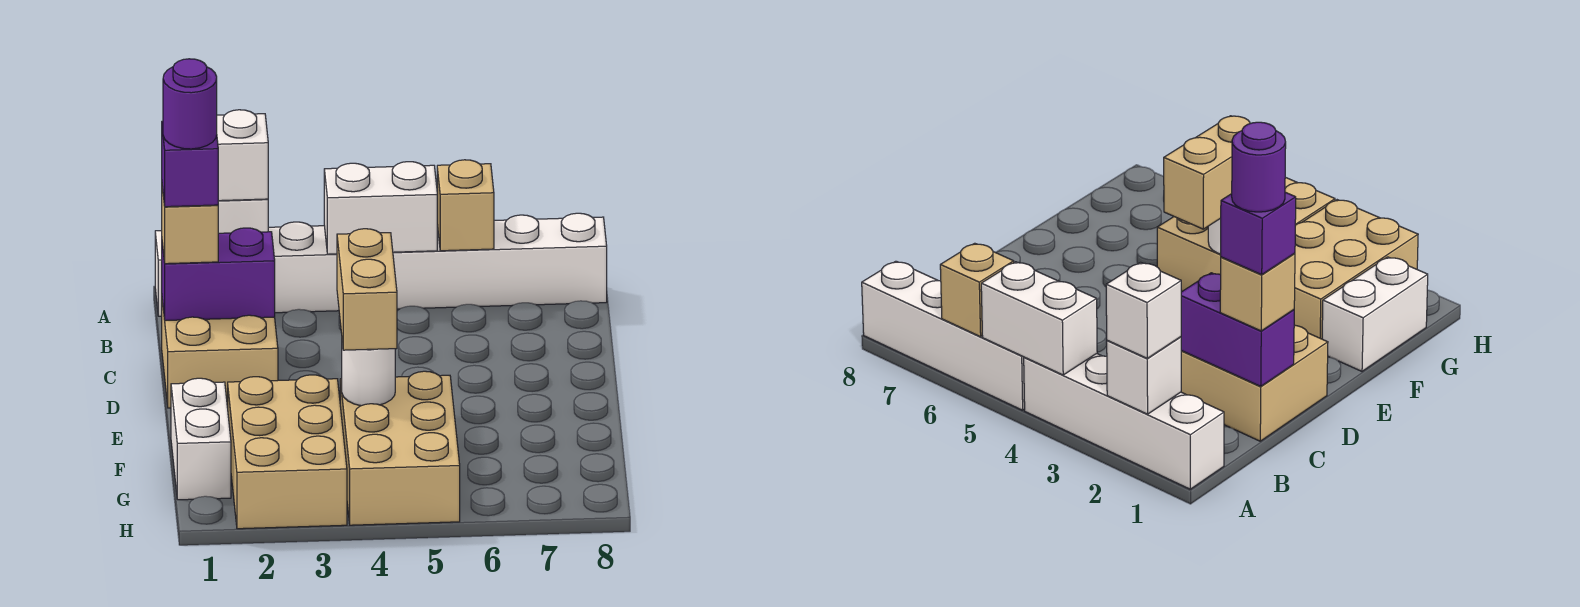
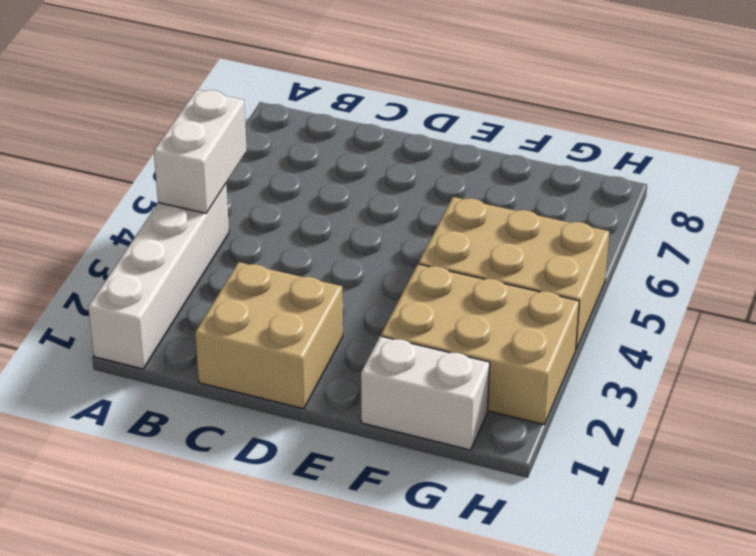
none -> white brick A5:A8 level 1
none -> white brick A2 level 2
none -> tan brick A6 level 2

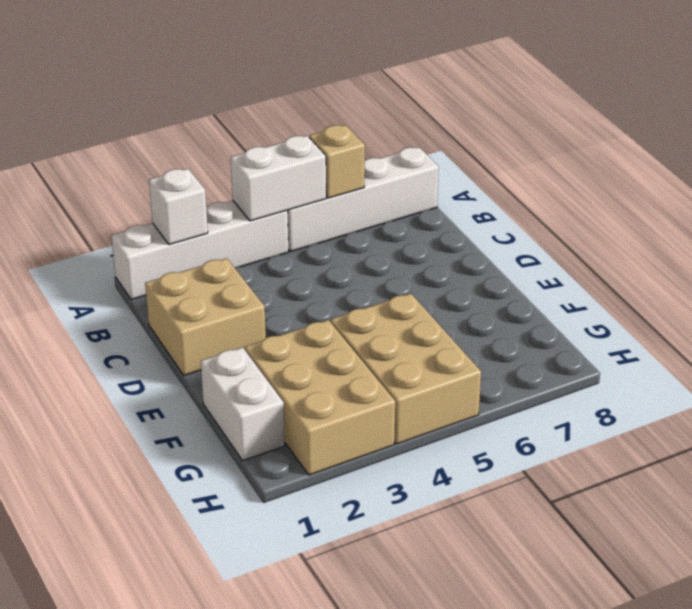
none -> purple brick C1:C2 level 2
none -> white round brick F4 level 2
none -> white brick A2 level 3

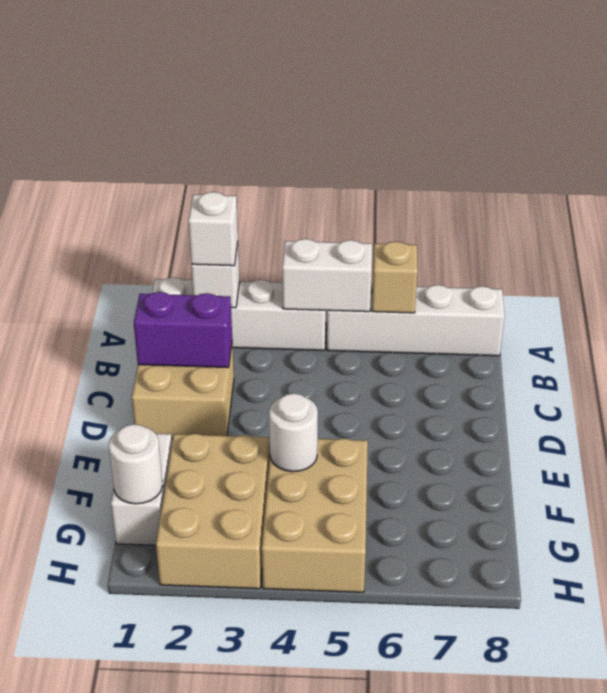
white round brick G1 level 2 -> none
none -> tan brick C1 level 3
none -> tan brick E4:F4 level 3
none -> purple brick C1 level 4

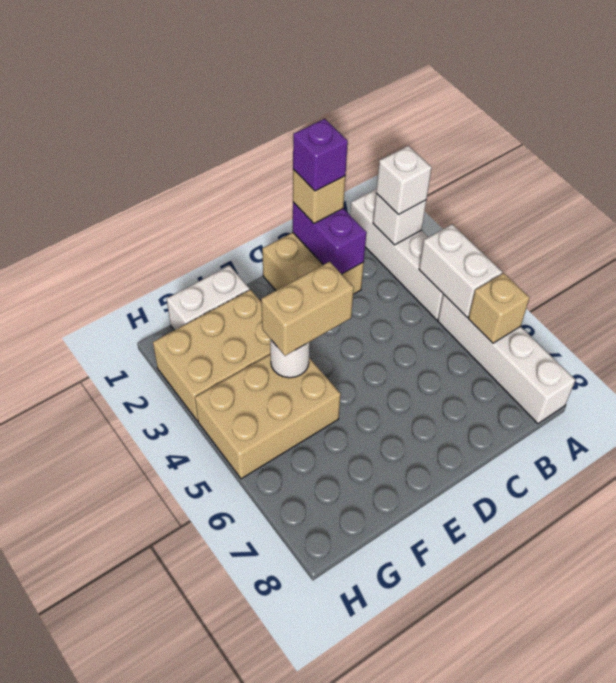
none -> purple round brick C1 level 5

